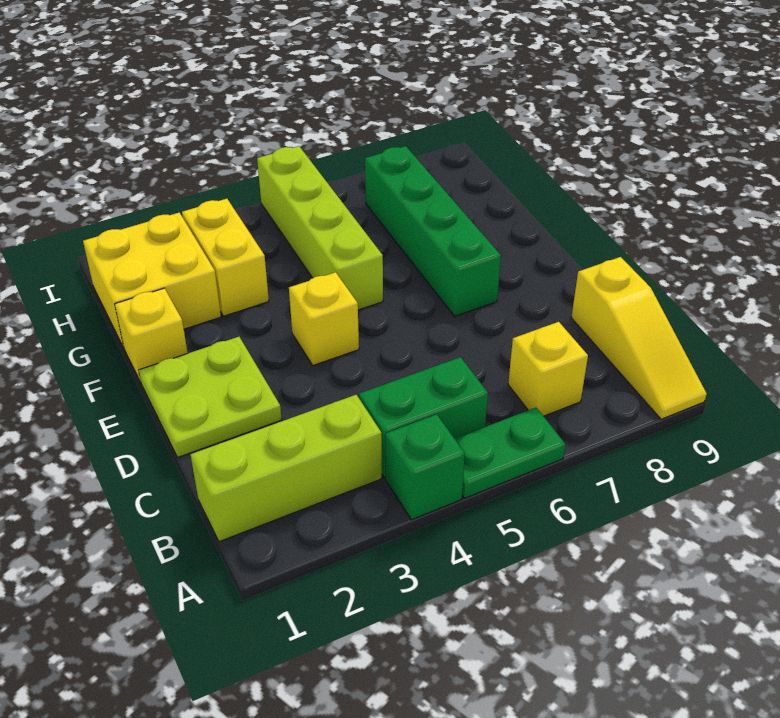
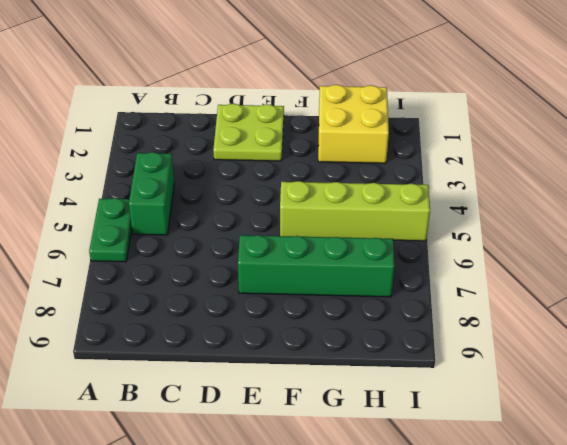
none -> green brick A4 level 1
none -> yellow slope A9:C9 level 1 top C
none -> lime brick B1:B3 level 1

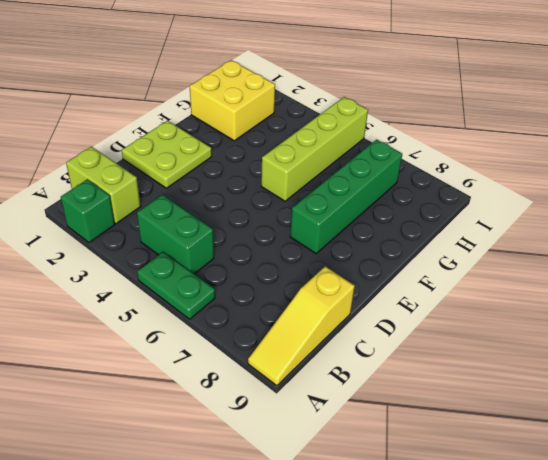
green brick A2 level 1 -> green brick A4 level 1
lime brick B1:B2 level 1 -> lime brick B1:B3 level 1
none -> yellow brick B7 level 1
none -> yellow brick E4 level 1
none -> yellow brick F1 level 1

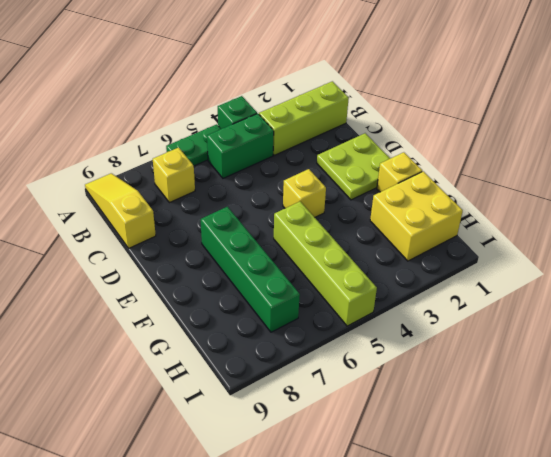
none -> yellow brick G3:H3 level 1

